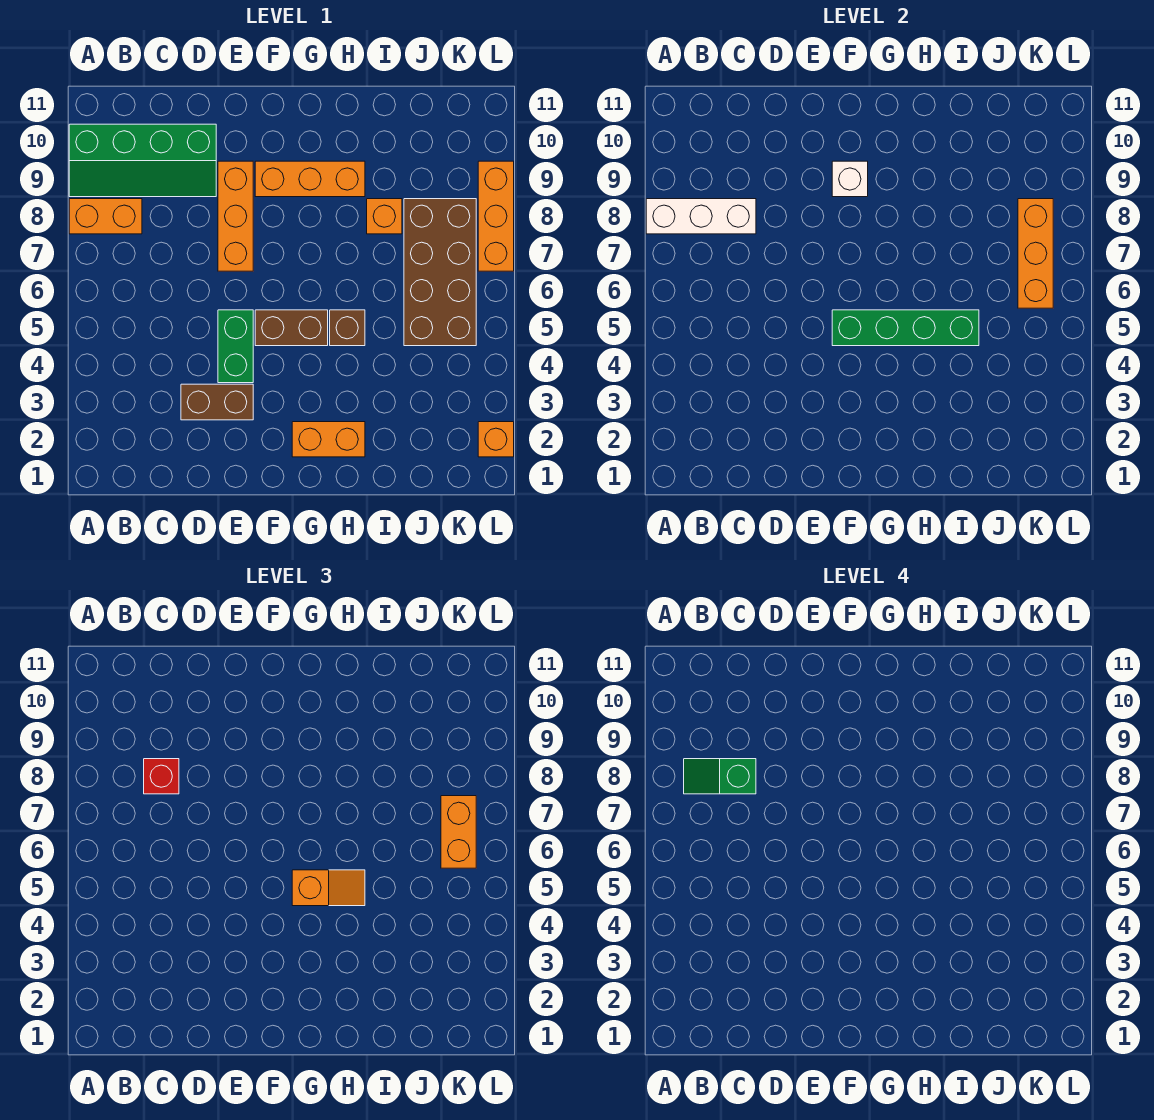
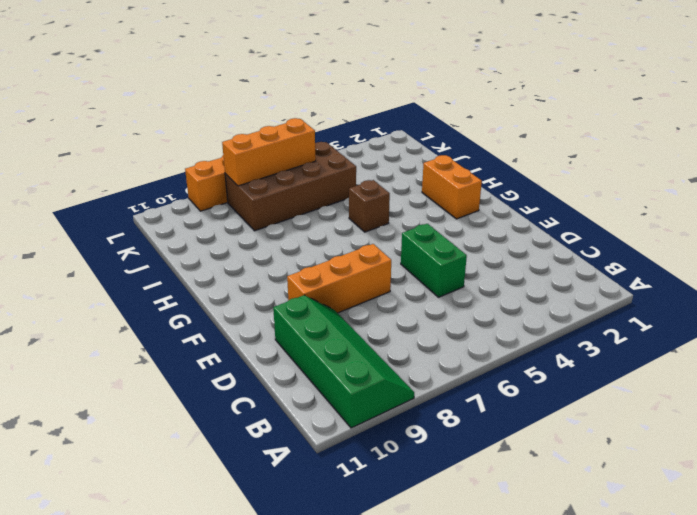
green brick D5:E5 level 1 -> green brick E4:E5 level 1
none -> orange brick A8:B8 level 1
none -> brown brick D3:E3 level 1
none -> brown brick F5:G5 level 1

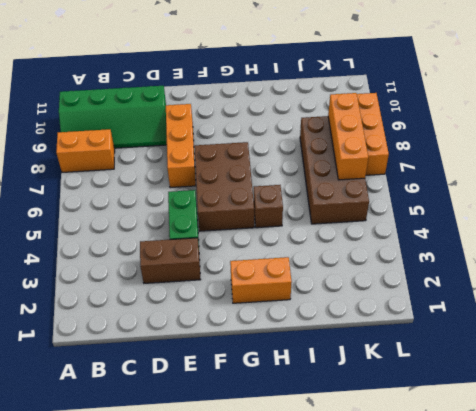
brown brick F5:G7 level 1 -> brown brick F5:G5 level 1
none -> orange brick F9:H9 level 1
none -> orange brick I8 level 1
none -> orange brick L2 level 1

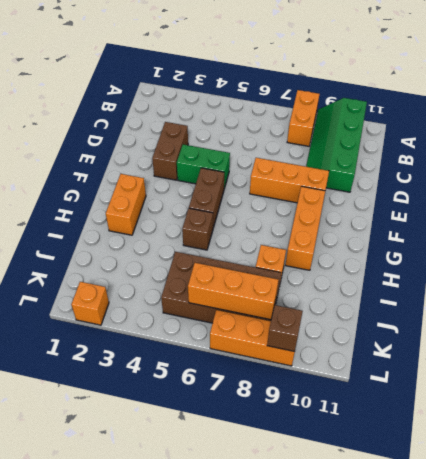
brown brick L9 level 2 -> none
none -> white brick A8:C8 level 2
none -> green brick F5:I5 level 2
none -> white brick F9 level 2

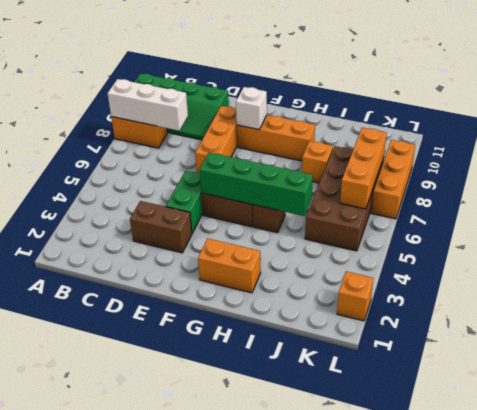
none -> red brick C8 level 3
none -> orange slope G5:H5 level 3 top G
none -> orange brick K6:K7 level 3

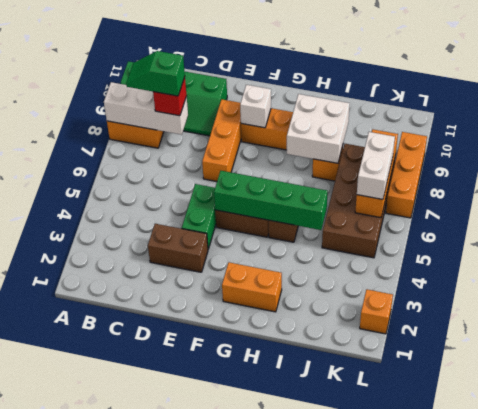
white brick H8:I9 level 2 -> none
white brick K6:K7 level 3 -> orange brick K6:K7 level 3
none -> orange slope G5:H5 level 3 top G

